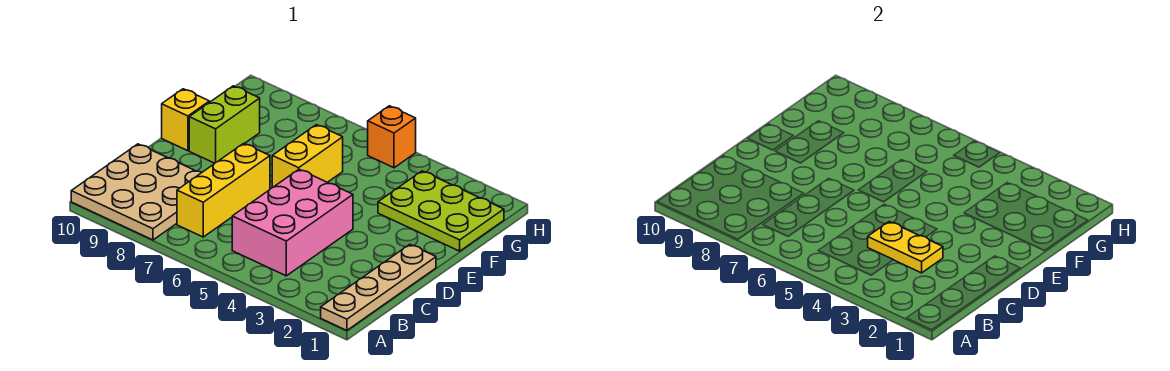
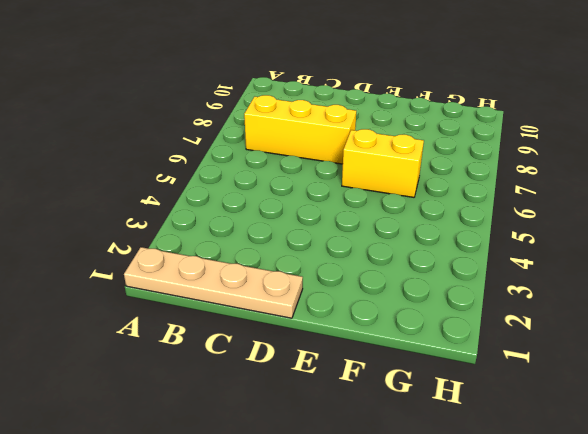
none -> tan plate A8:C10 level 1
none -> pink brick B4:D5 level 1

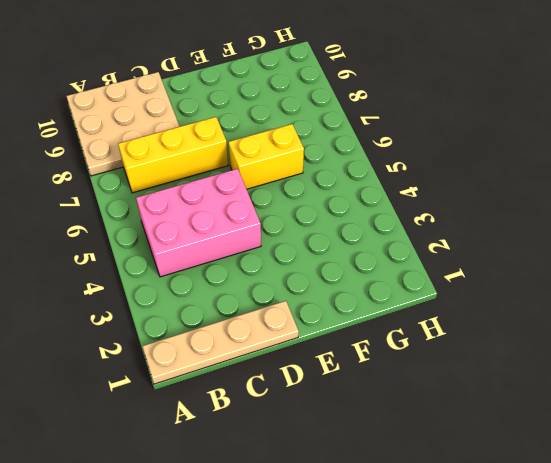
none -> lime brick E9:F9 level 1
none -> yellow brick E10 level 1

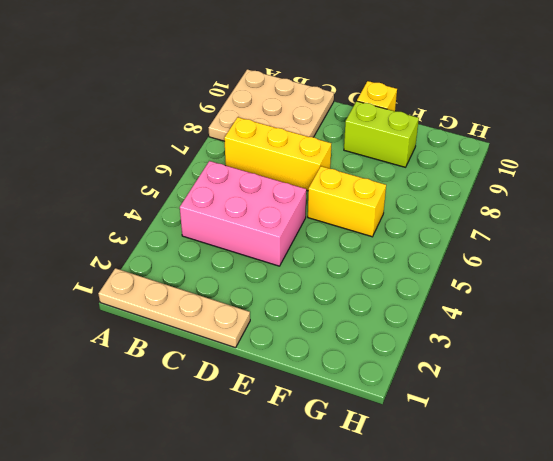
none -> lime plate F1:G3 level 1
none -> orange brick H5 level 1

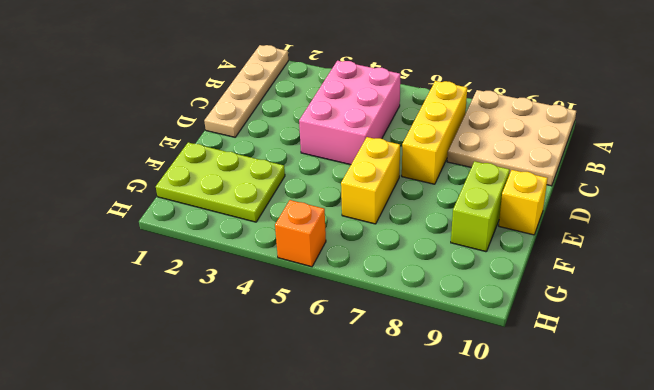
none -> yellow plate C3:C4 level 2

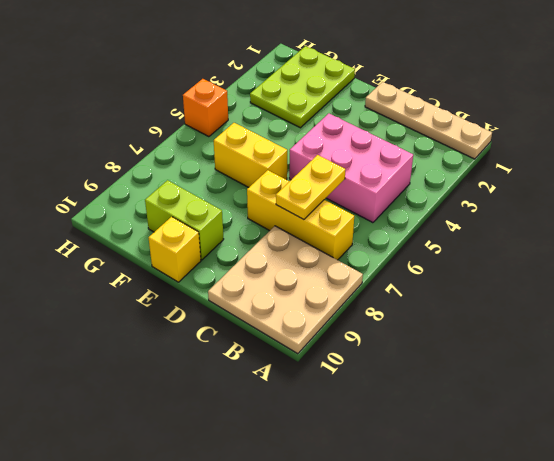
yellow plate C6:C7 level 2 -> yellow plate C3:C4 level 2

